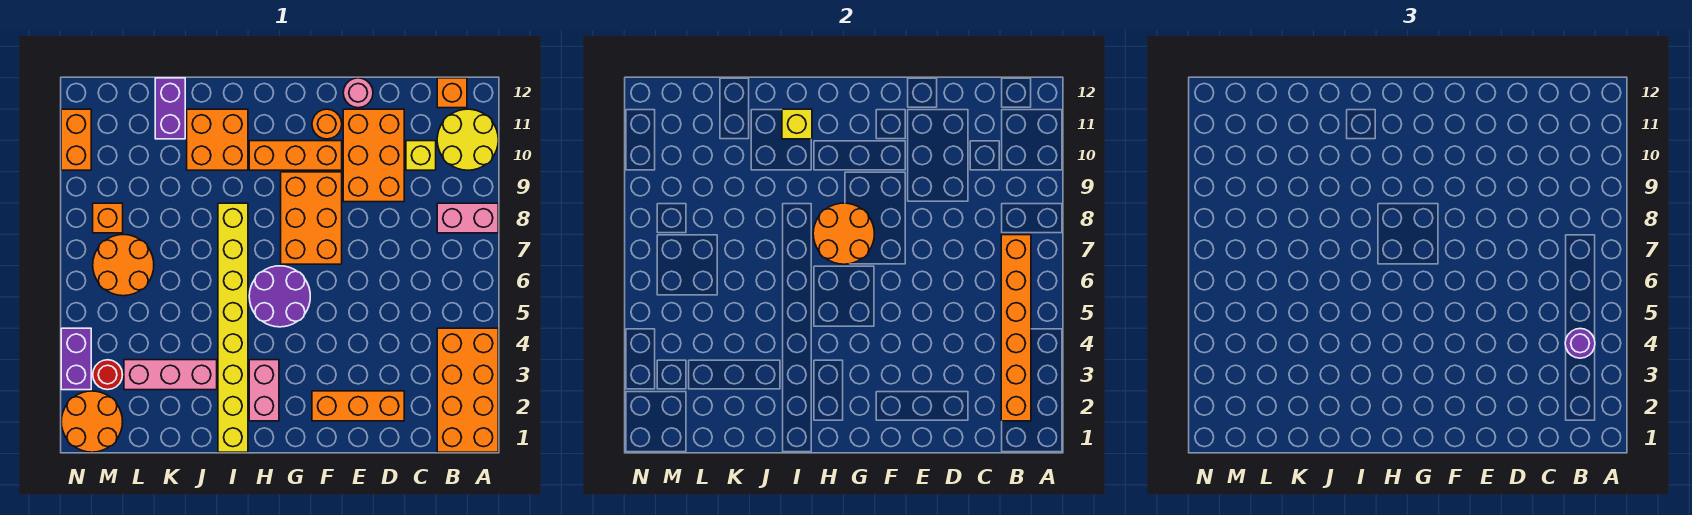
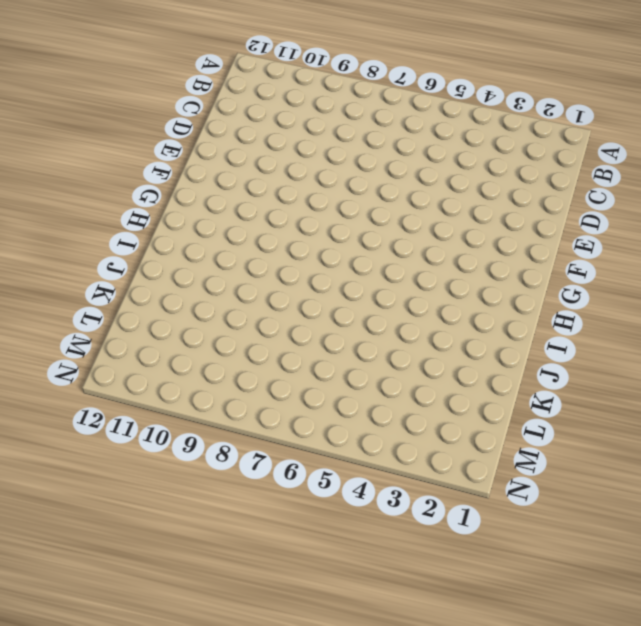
none -> orange brick A1:B4 level 1
none -> pink brick A8:B8 level 1
none -> yellow round brick A10:B11 level 1

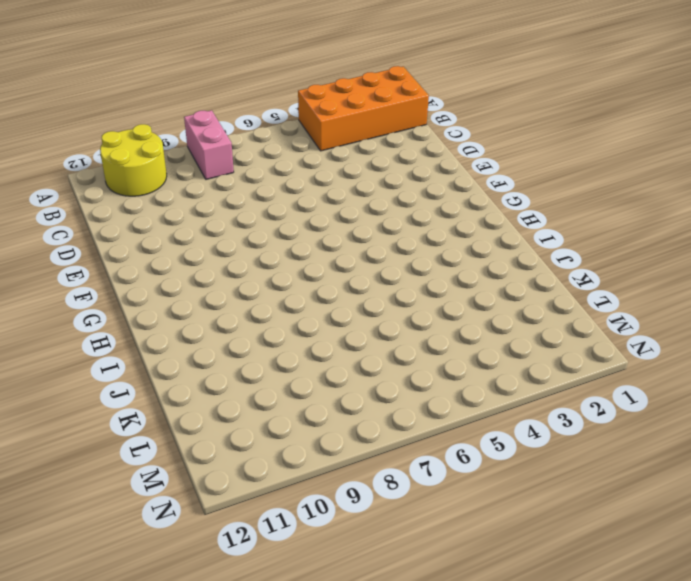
none -> orange brick B12 level 1
none -> yellow brick C10 level 1
none -> orange brick D2:F2 level 1

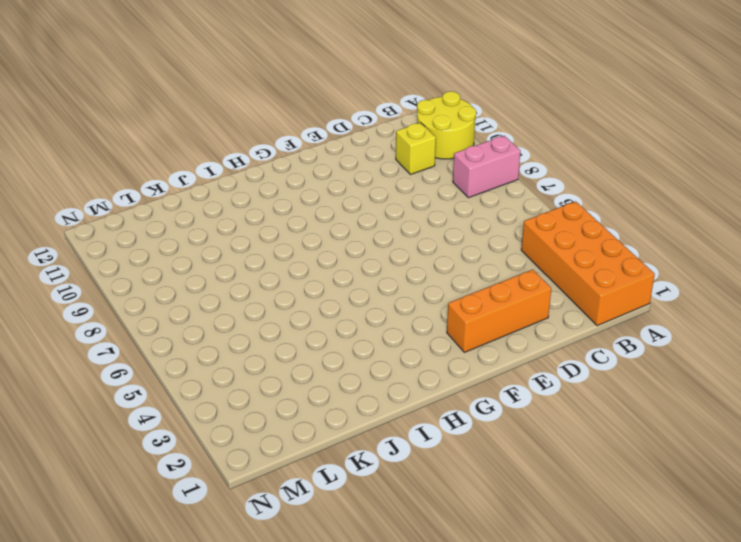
none -> orange brick B12 level 1
none -> orange brick D9:E11 level 1
none -> pink round brick E12 level 1

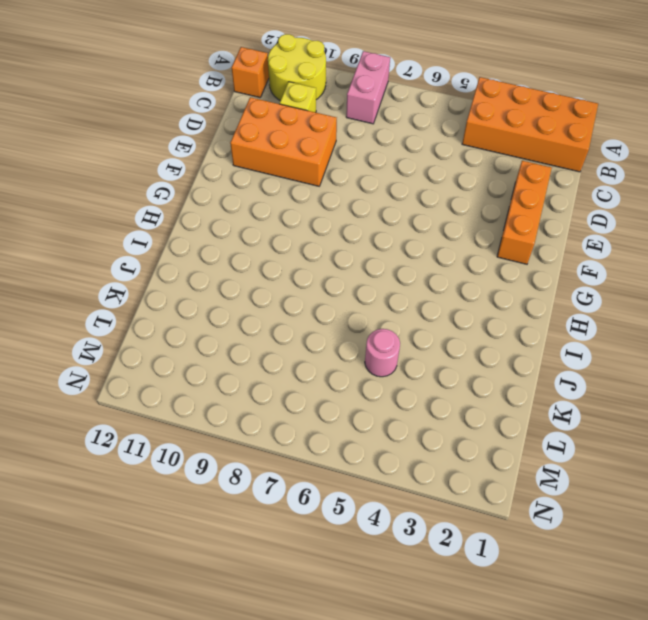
pink round brick K5 level 1 -> pink round brick E12 level 1
none -> orange brick F7:G9 level 1
none -> orange brick F10:H10 level 1
none -> orange round brick F11 level 1

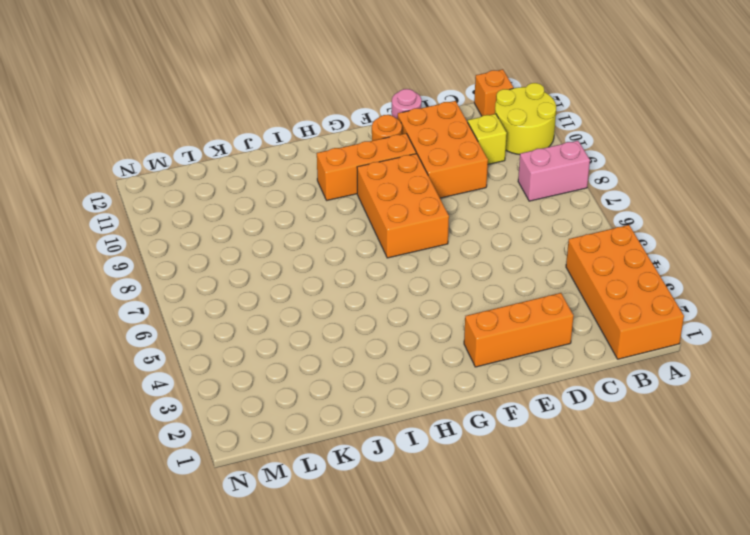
none -> purple round brick G5:H6 level 1
none -> pink brick H2:H3 level 1
none -> yellow brick I1:I8 level 1

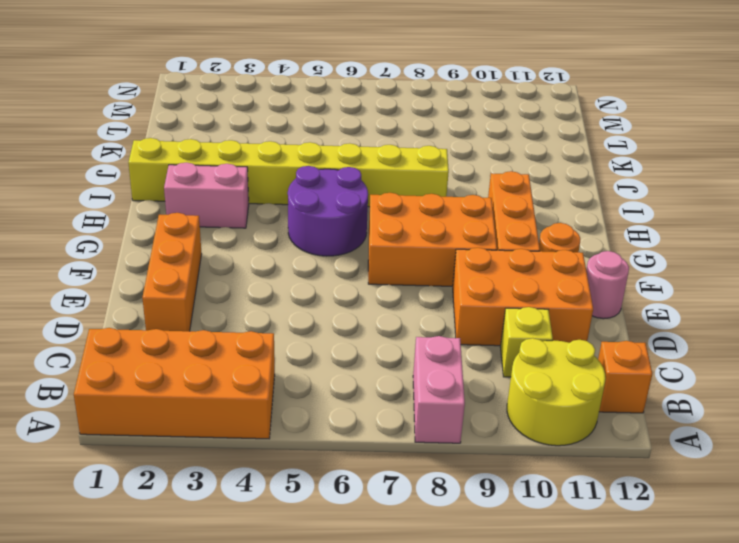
none -> orange brick I10:J11 level 1
none -> pink brick J3:L3 level 1
none -> purple brick K11:K12 level 1

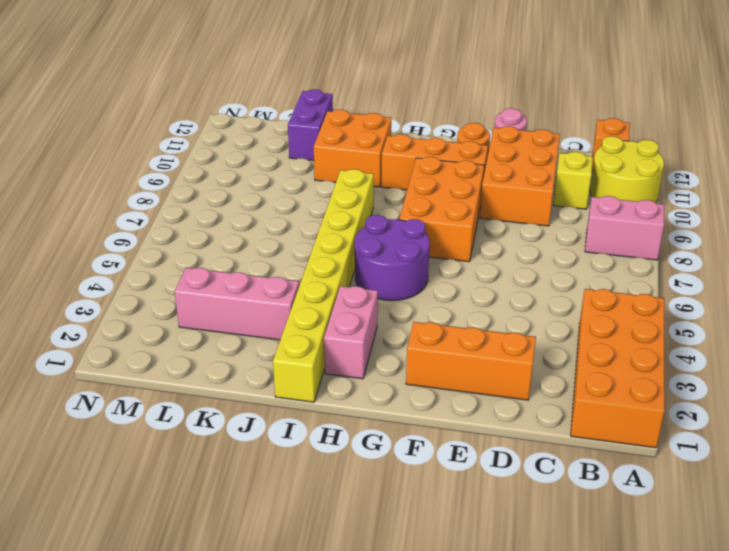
none -> orange round brick L6:M7 level 1
none -> orange round brick M1:N2 level 1
none -> red round brick M3 level 1

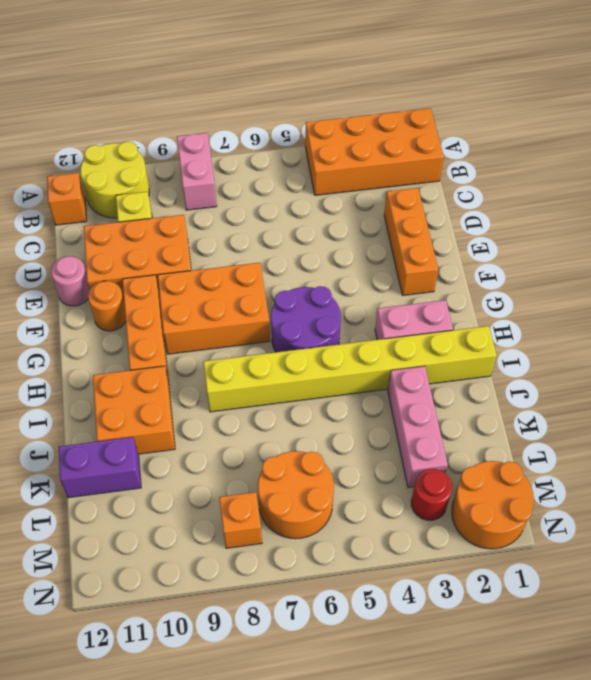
none -> purple brick N3:N4 level 1
none -> orange brick N10:N11 level 1
none -> orange brick B2:B7 level 2

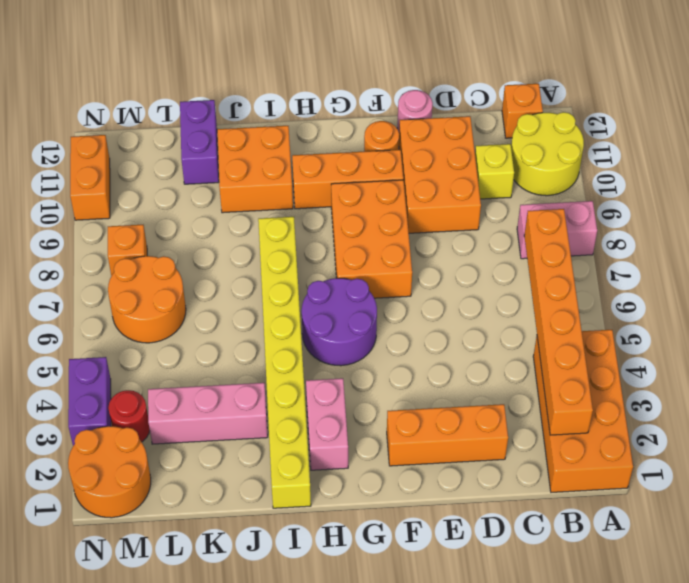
none -> orange round brick G7:H8 level 2
none -> yellow brick I11 level 2
none -> purple round brick B4 level 3

